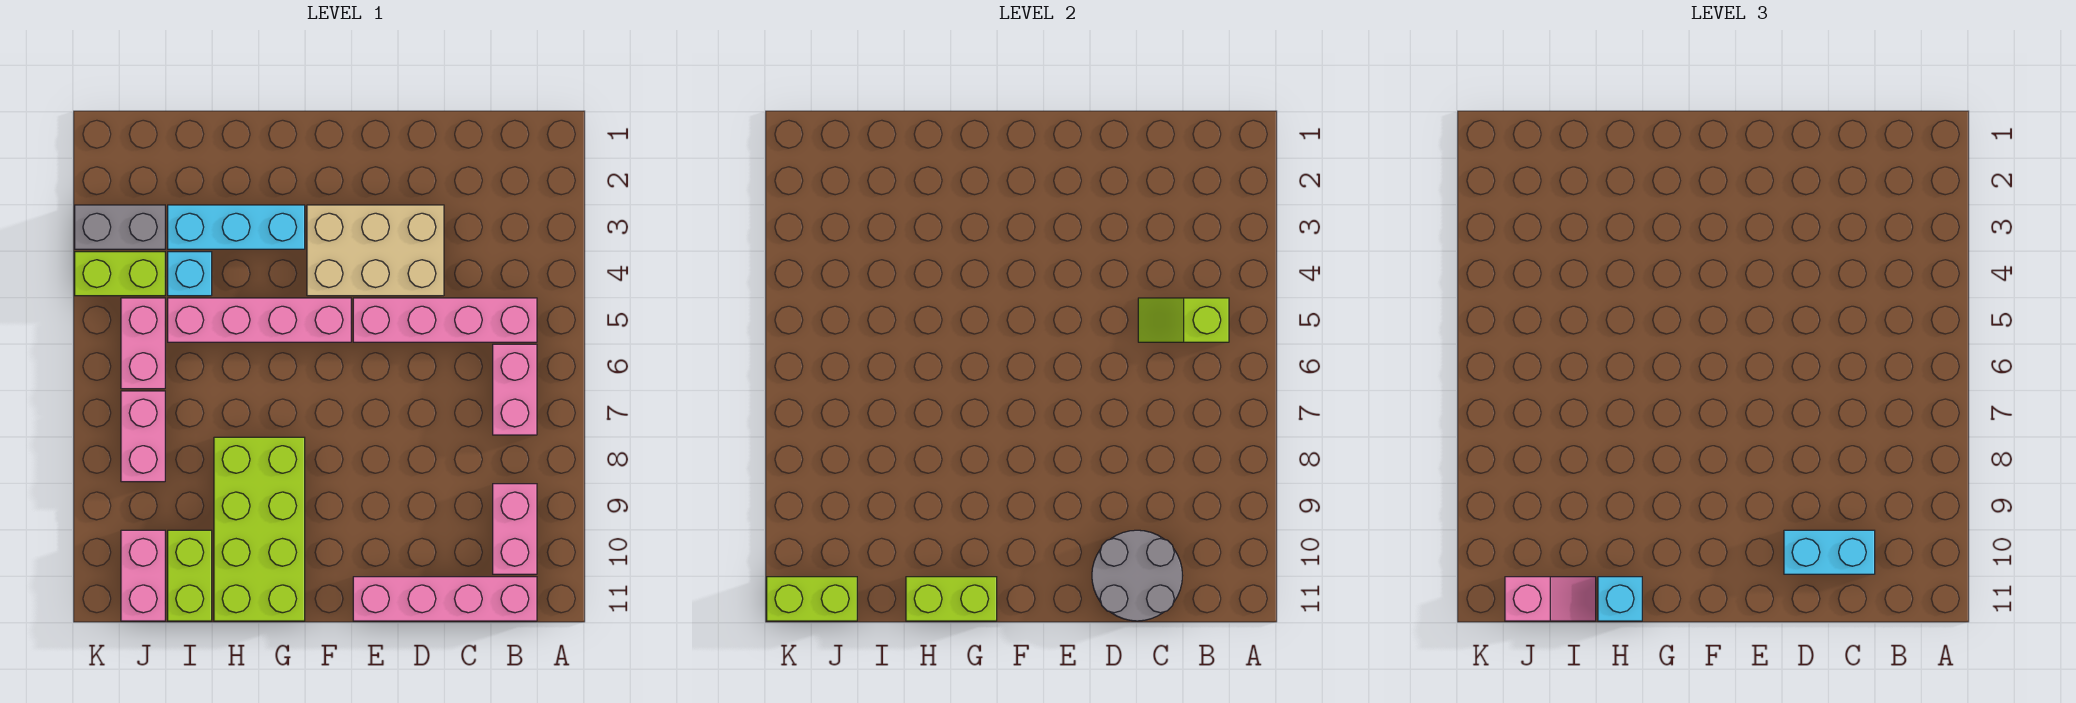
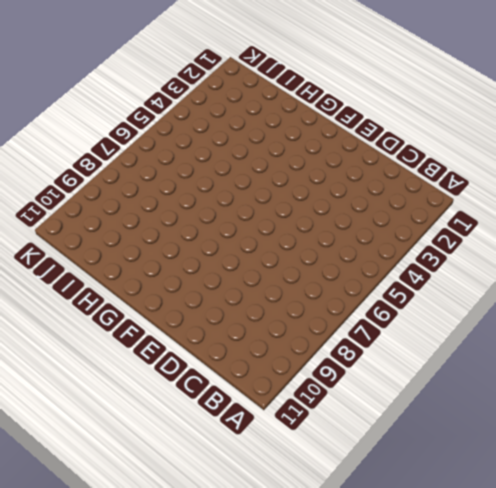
none -> pink brick B5:E5 level 1
none -> pink brick B6:B7 level 1
none -> pink brick B9:B10 level 1

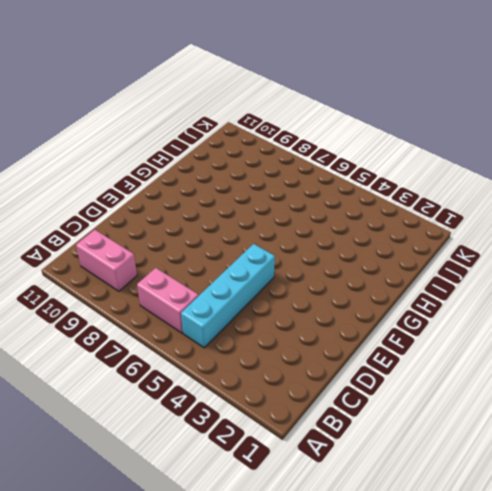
cyan brick B5:E5 level 1 -> pink brick B5:E5 level 1
none -> pink brick B11:E11 level 1
none -> tan brick D3:F4 level 1
none -> pink brick F5:I5 level 1

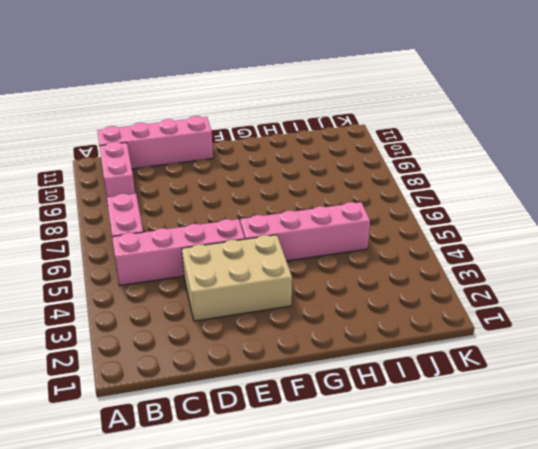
none -> cyan brick G3:I3 level 1
none -> lime brick G8:H11 level 1
none -> cyan brick I4 level 1

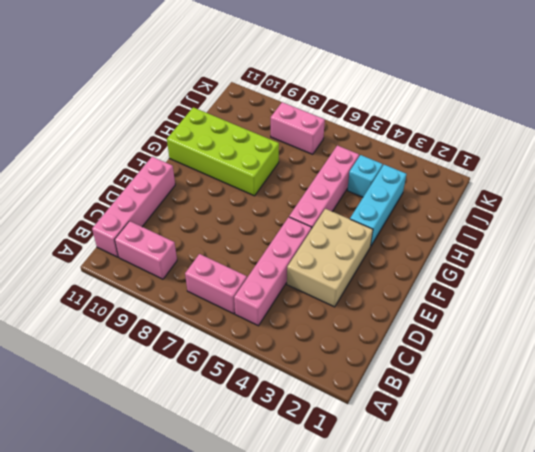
none -> lime brick I10:I11 level 1
none -> grey brick J3:K3 level 1
none -> lime brick J4:K4 level 1

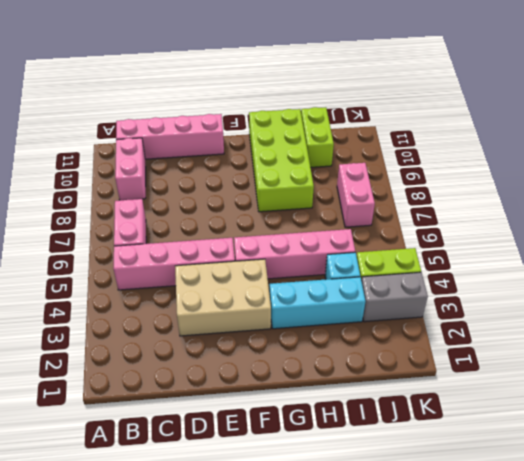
none -> pink brick J5:J6 level 1
none -> pink brick J10:J11 level 1
none -> lime slope B5:C5 level 2 top B

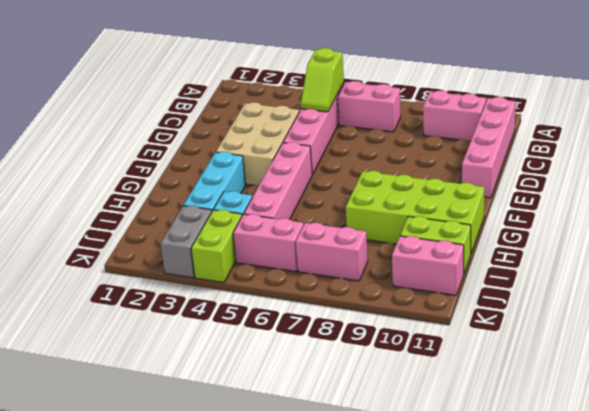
none -> grey round brick C10:D11 level 2
none -> lime brick G11:H11 level 2
none -> lime brick J11:K11 level 2

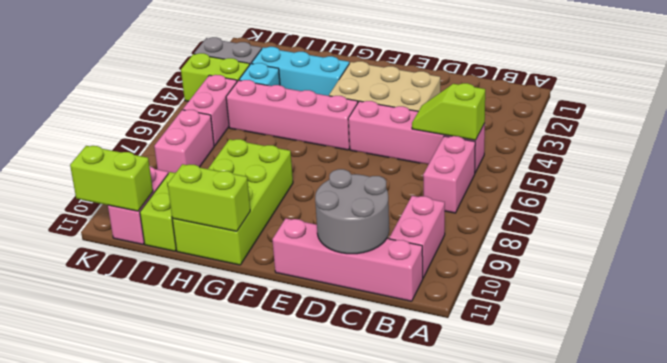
none -> cyan brick C10:D10 level 3
none -> cyan brick H11 level 3
none -> pink slope I11:J11 level 3 top J

